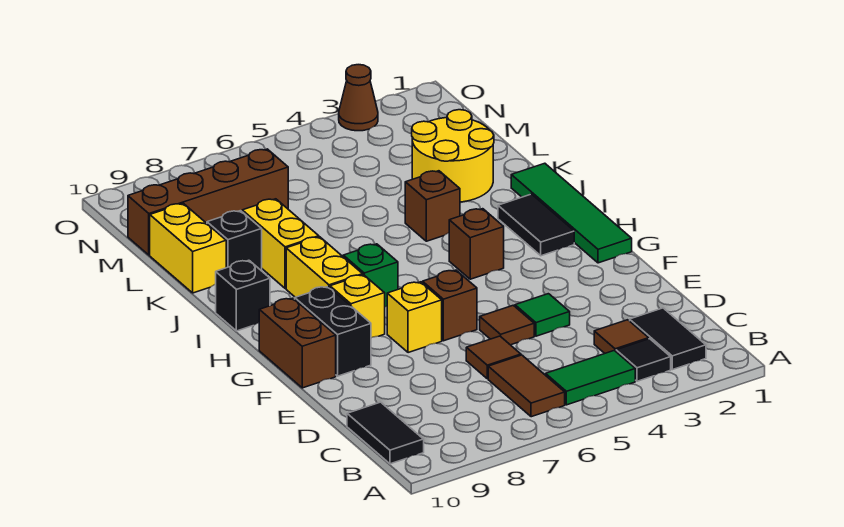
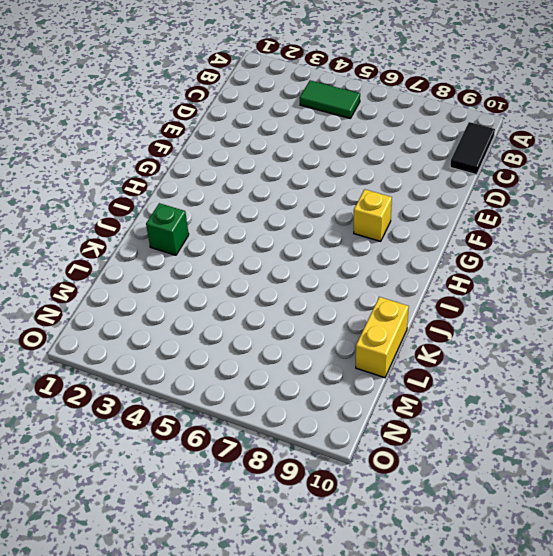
green brick J2 level 1 -> green brick H7 level 1
none -> black tile B2:C2 level 1
none -> black tile B3 level 1
none -> brown tile B6:C6 level 1

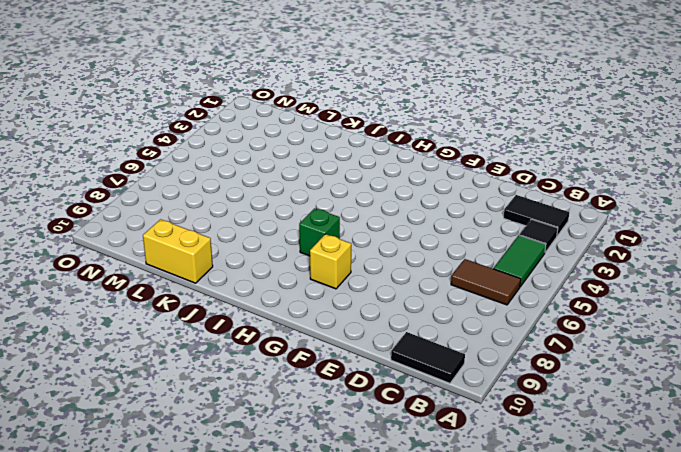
none -> brown tile C3 level 1
none -> brown tile D6 level 1
none -> green tile E4 level 1

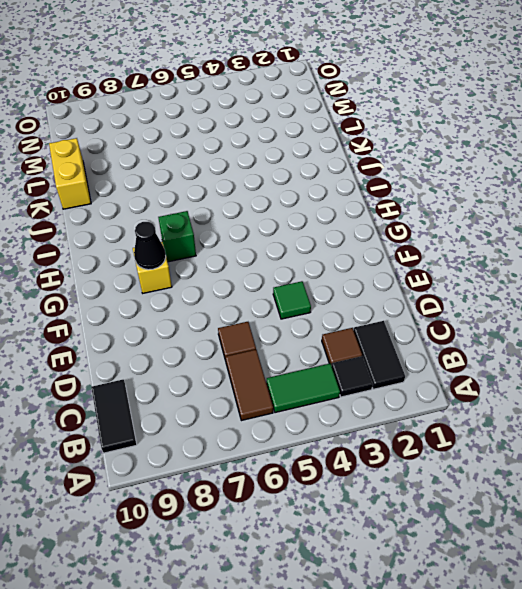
black cone G8 level 2 -> none
none -> brown tile E5 level 1
none -> brown brick F6 level 1
none -> yellow brick F7 level 1

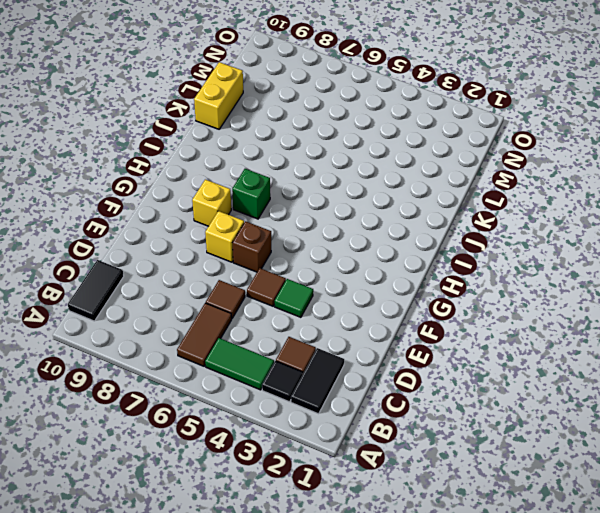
none -> black brick F9:G9 level 1
none -> brown brick F10:G10 level 1
none -> green tile G1:J1 level 1

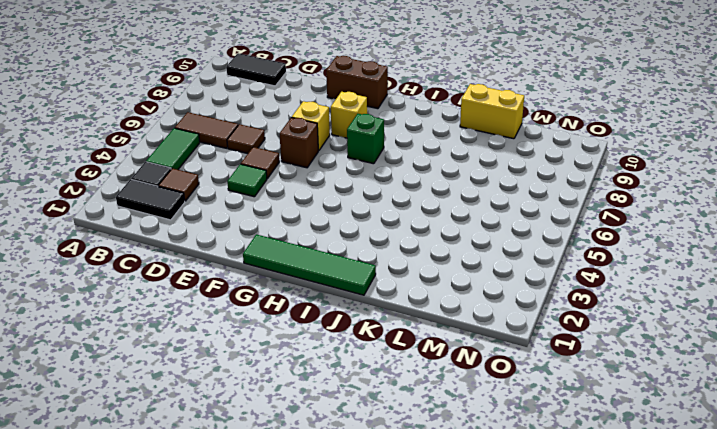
none -> black brick F9:G9 level 1
none -> black tile H2:I2 level 1
none -> brown brick H4 level 1

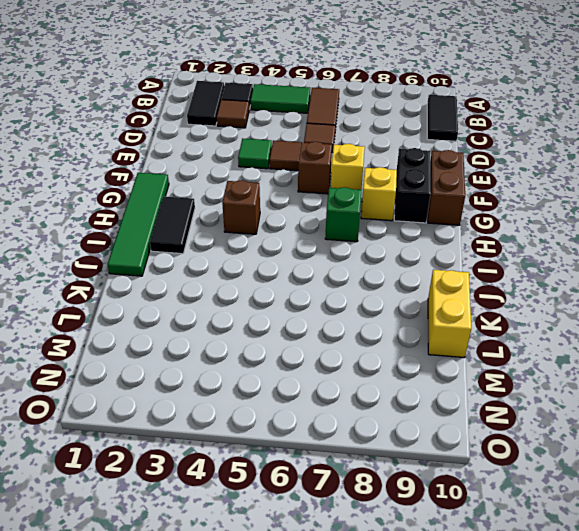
none -> yellow brick H8:I8 level 1
none -> black brick I10 level 1
none -> brown brick J4 level 1

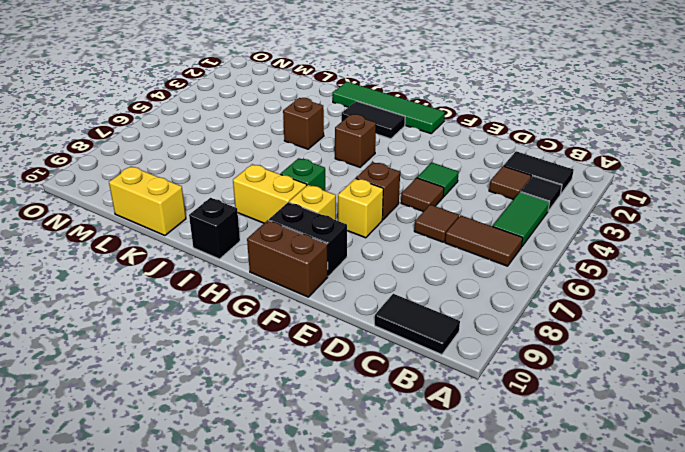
none -> yellow brick J8:K8 level 1
none -> yellow round brick K2:L3 level 1
none -> black brick K9 level 1

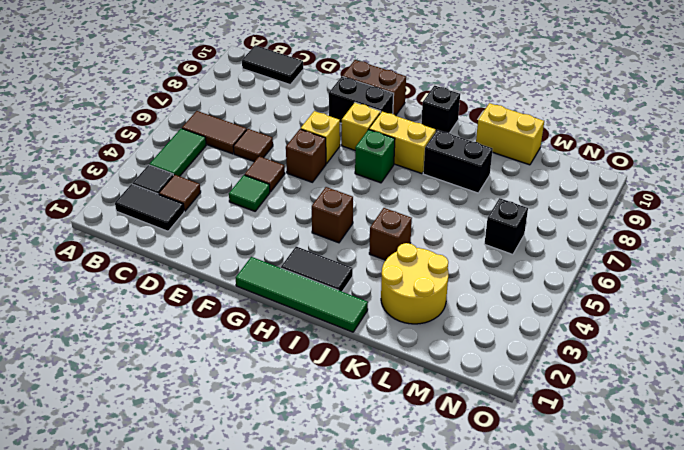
black brick J8:K8 level 1 -> yellow brick J8:K8 level 1
black brick M6 level 1 -> black brick K9 level 1
none -> brown brick M7:M10 level 1
none -> brown cone O3 level 1

